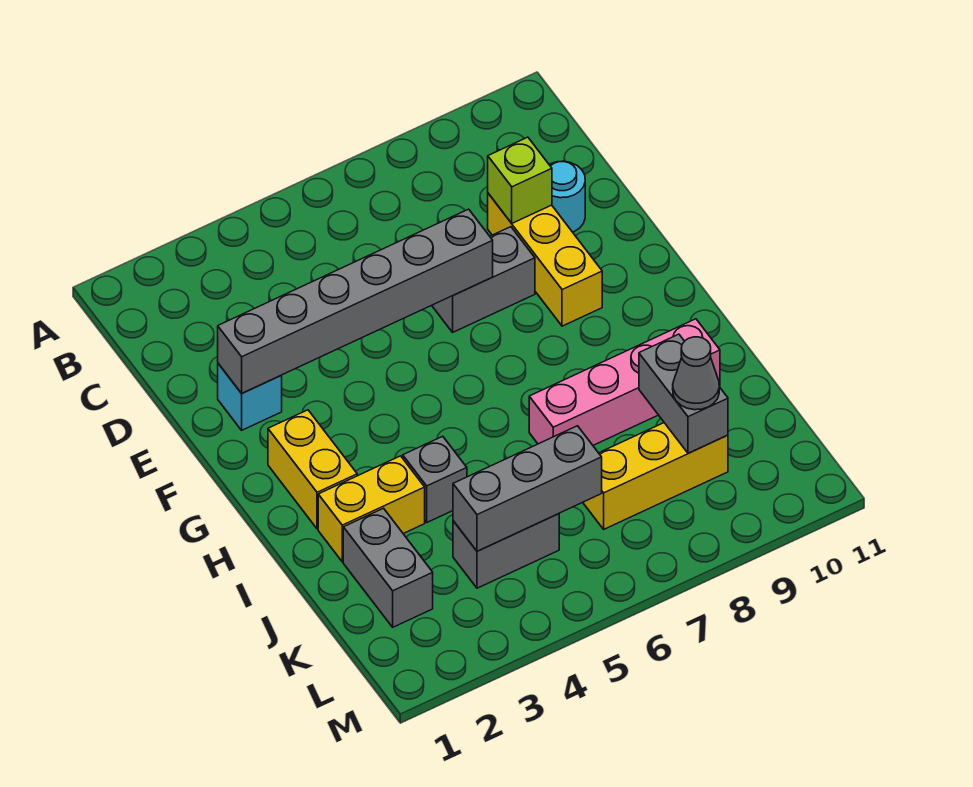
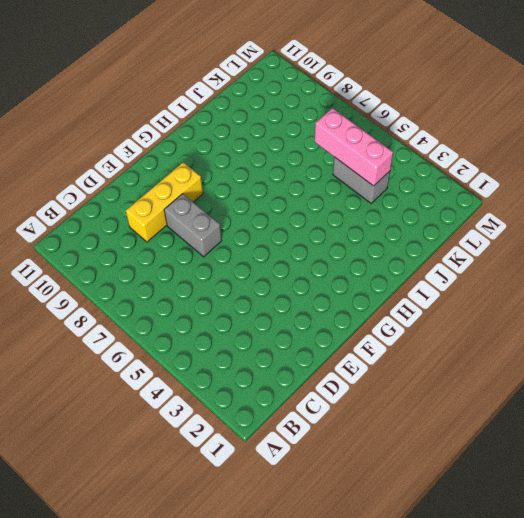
pink brick K4:K6 level 2 -> grey brick K4:K6 level 2
none -> cyan round brick D10 level 1
none -> cyan brick E2 level 1
none -> yellow brick G2:H2 level 1

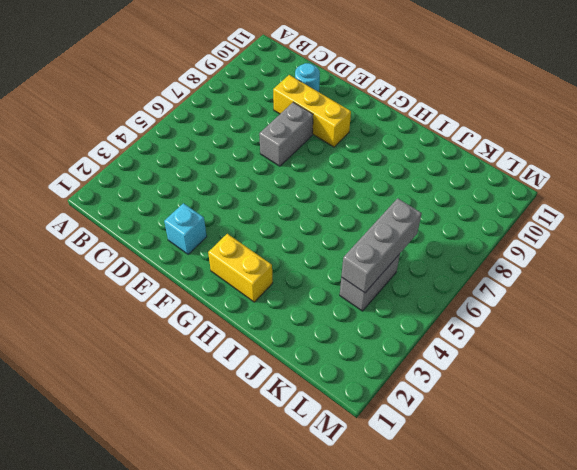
none -> yellow brick I2:I3 level 1
none -> grey brick I4 level 1
none -> pink brick I7:I10 level 1

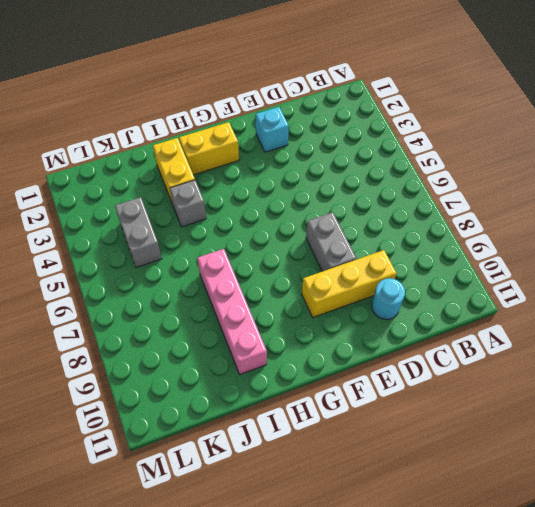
none -> grey brick J2:K2 level 1
none -> yellow brick K7:K9 level 1
none -> lime brick D9 level 2

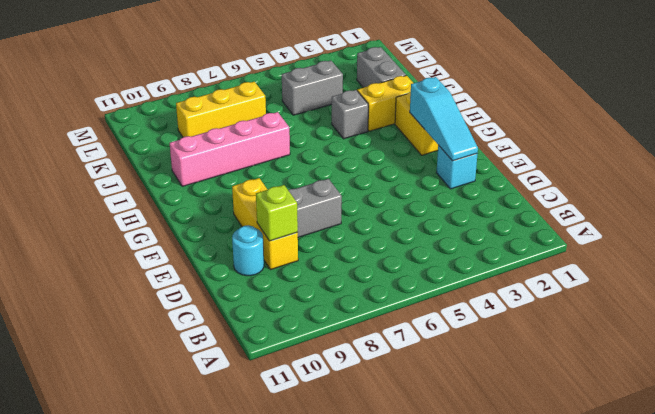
cyan slope E2:G2 level 2 top G -> grey brick E2:E7 level 2
none -> grey brick J9:K9 level 2
none -> grey brick K4:K6 level 2
none -> grey cone K9 level 3

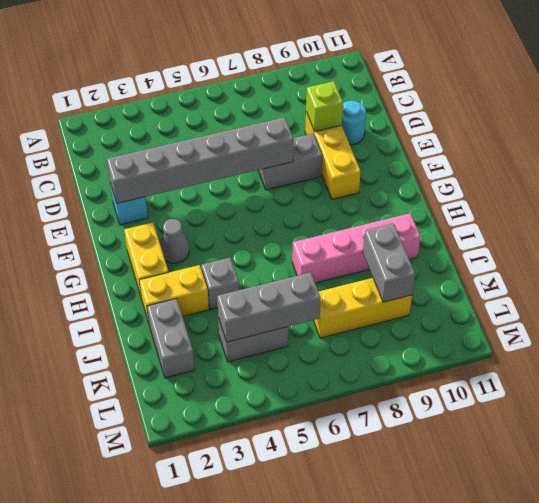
grey cone G3 level 1 -> grey cone K9 level 3

